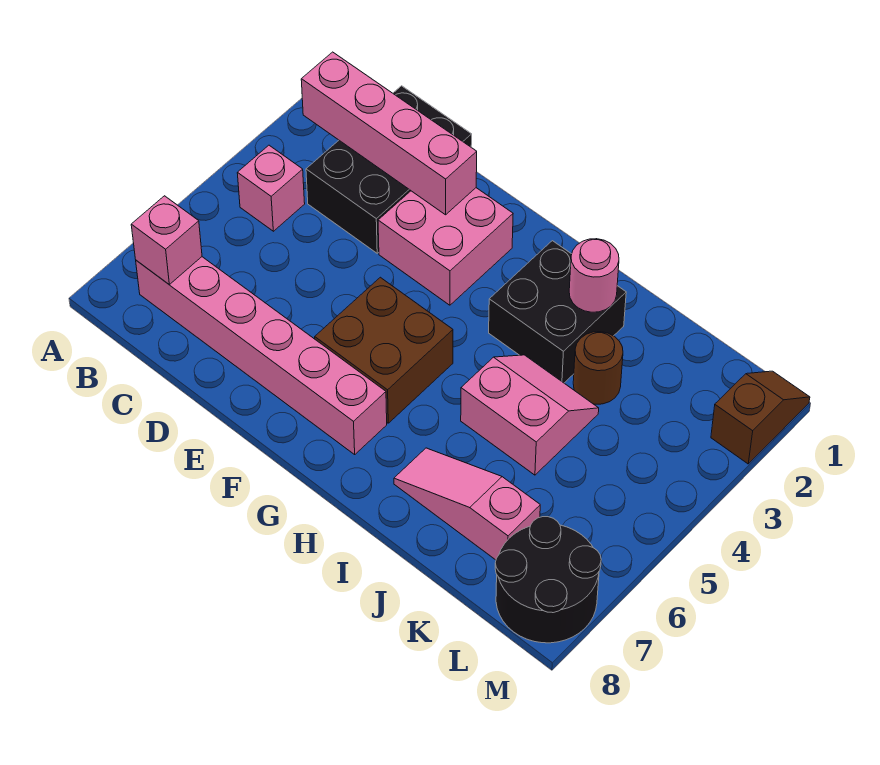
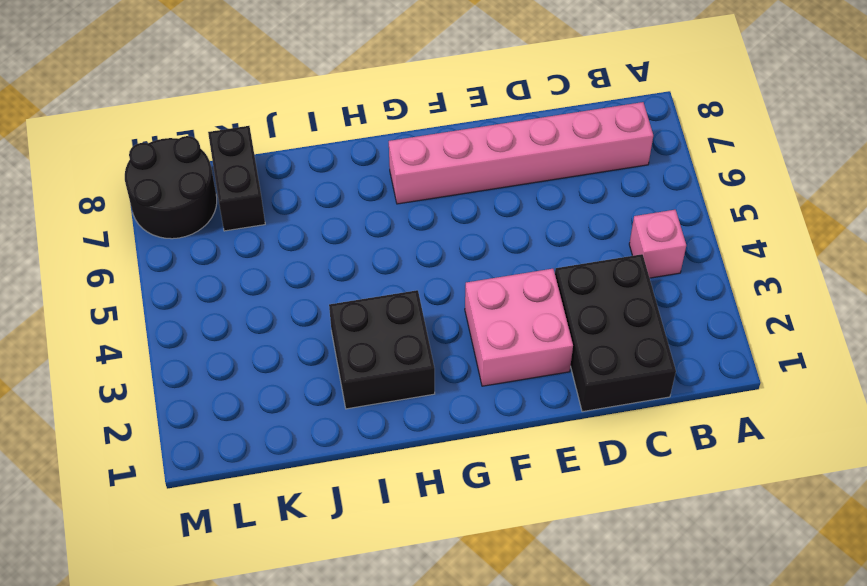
black brick K7:K8 level 1 -> pink slope I7:K7 level 1 top K
none -> brown brick F5:G6 level 1
none -> pink slope I4:J5 level 1 top 5
none -> brown round brick J3 level 1

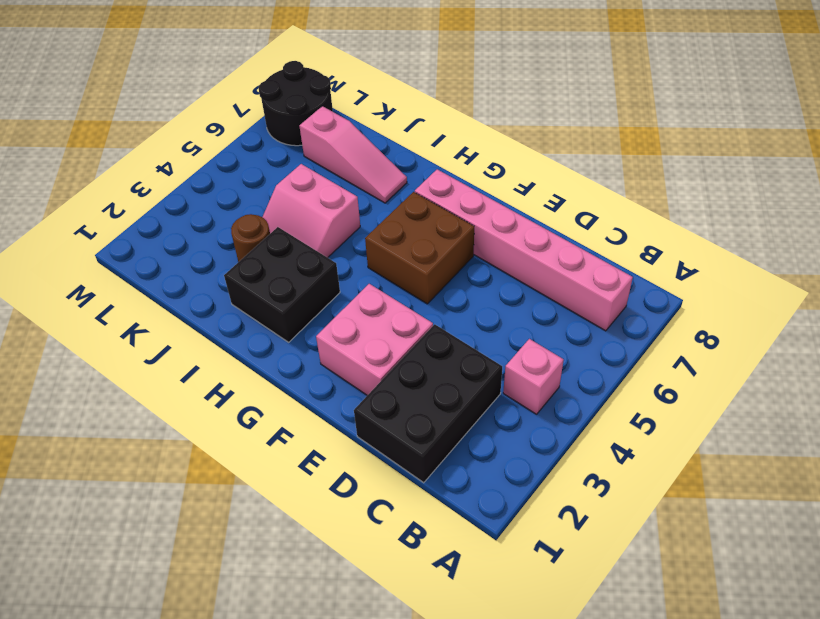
none -> brown slope M1:M2 level 1 top 2
none -> pink brick B2:E2 level 2
none -> pink brick B7 level 2

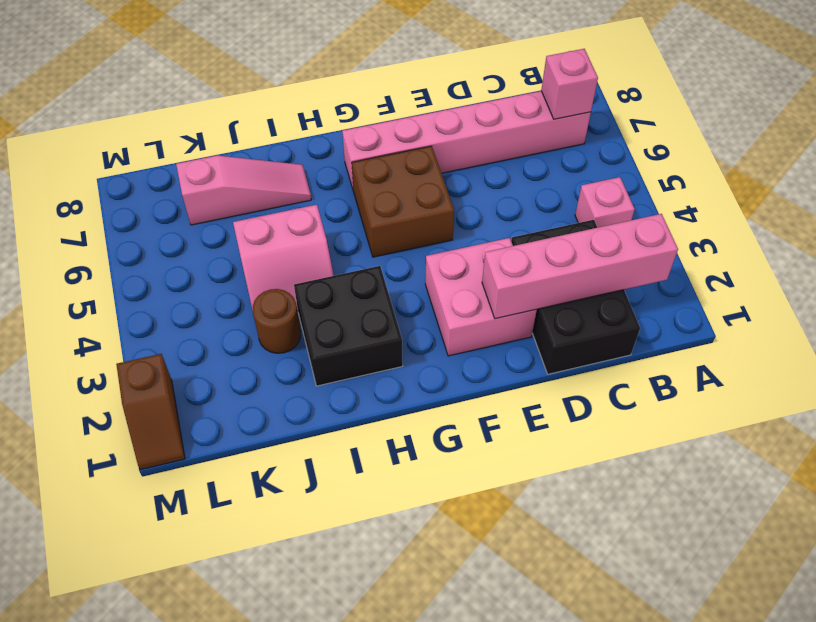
none -> black round brick L7:M8 level 1
none -> pink round brick I2 level 2

